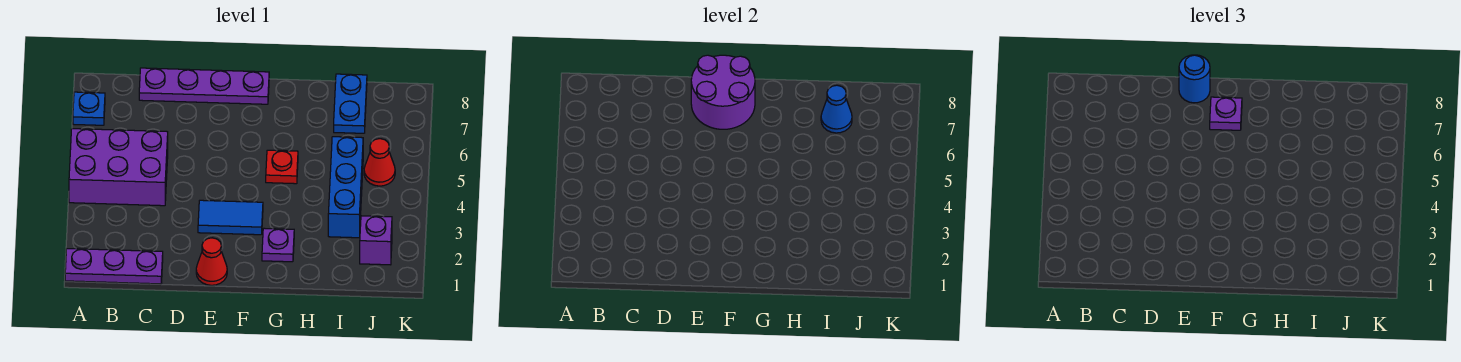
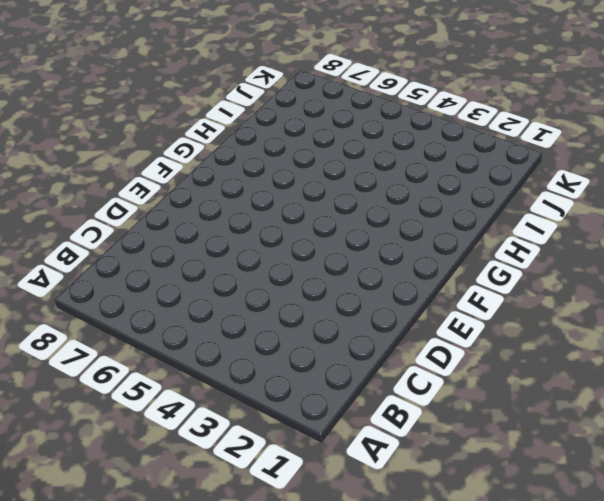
none -> purple plate A1:C1 level 1
none -> purple brick A4:C5 level 1
none -> blue plate A7 level 1

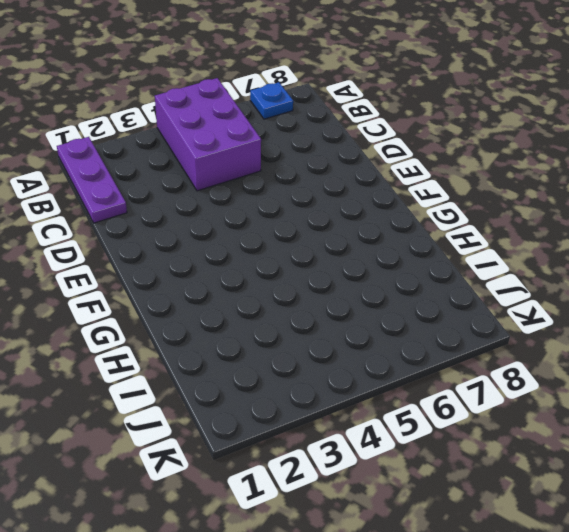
none -> purple plate C8:F8 level 1
none -> red cone E1 level 1
none -> blue tile E3:F3 level 1

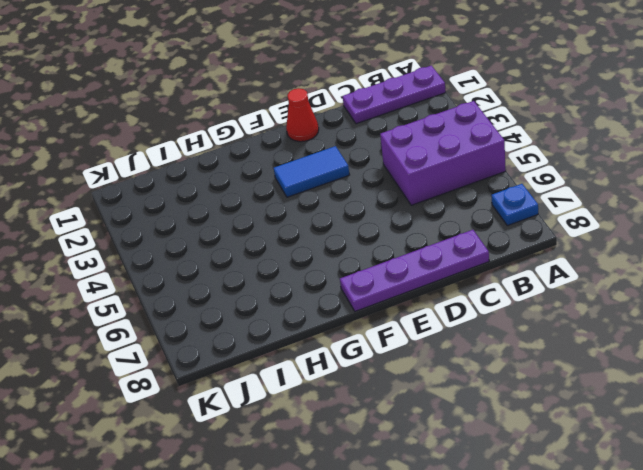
none -> purple plate G2 level 1
none -> red plate G5 level 1
none -> blue brick I3:I5 level 1

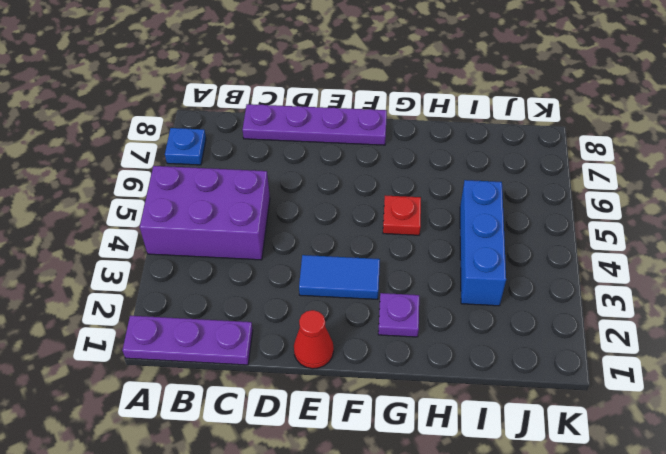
none -> blue plate I7:I8 level 1
none -> purple brick J2 level 1
none -> red cone J5 level 1

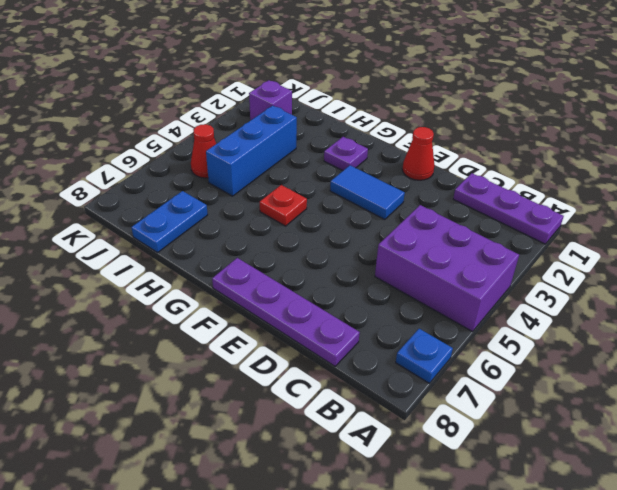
none -> purple round brick E7:F8 level 2
none -> blue cone I7 level 2
none -> blue round brick E8 level 3

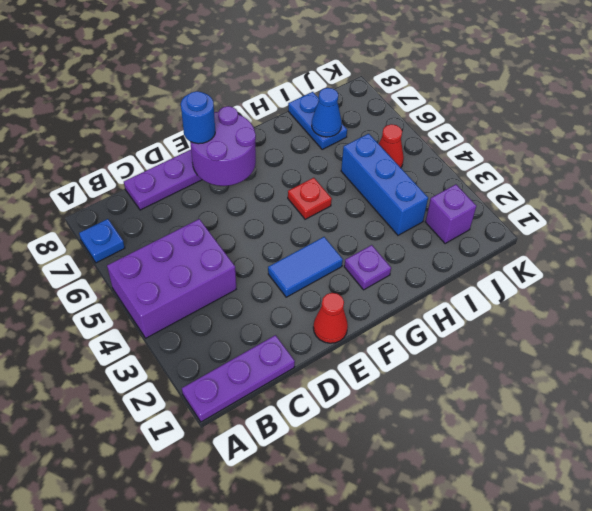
none -> purple plate F7 level 3

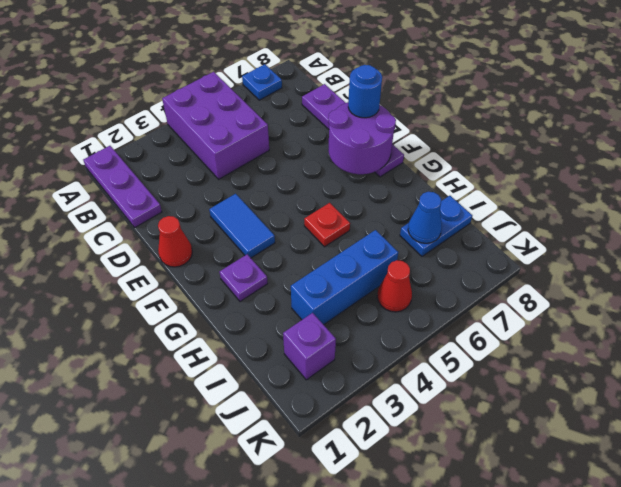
none -> purple plate F7 level 3

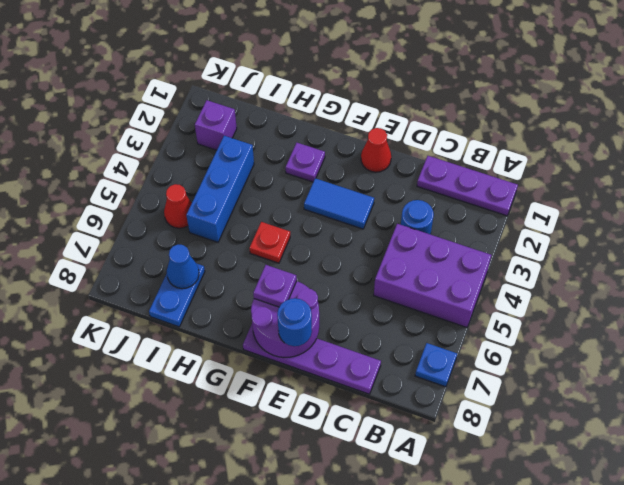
blue round brick C3 level 1 -> none

